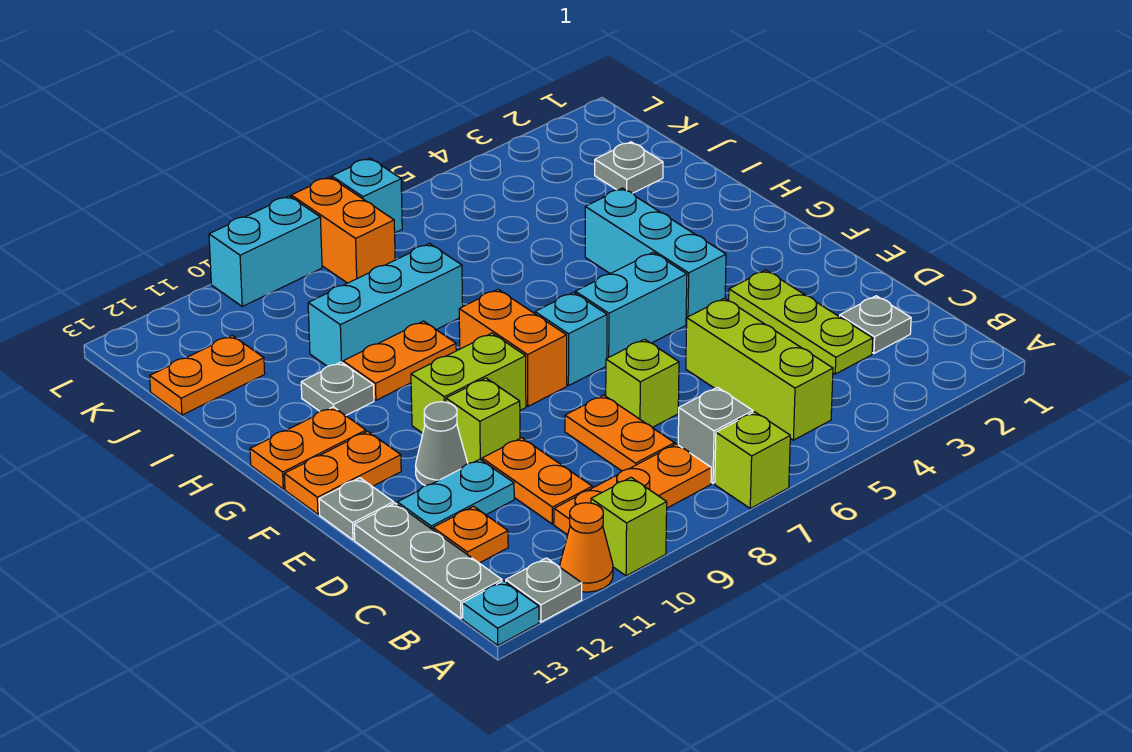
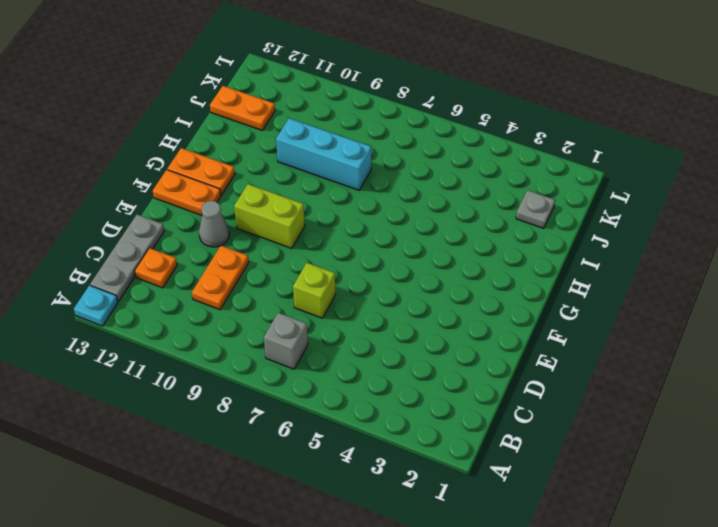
none -> lime brick A7 level 1
none -> lime brick A10 level 1
none -> orange cone A11 level 1
none -> grey plate A12 level 1

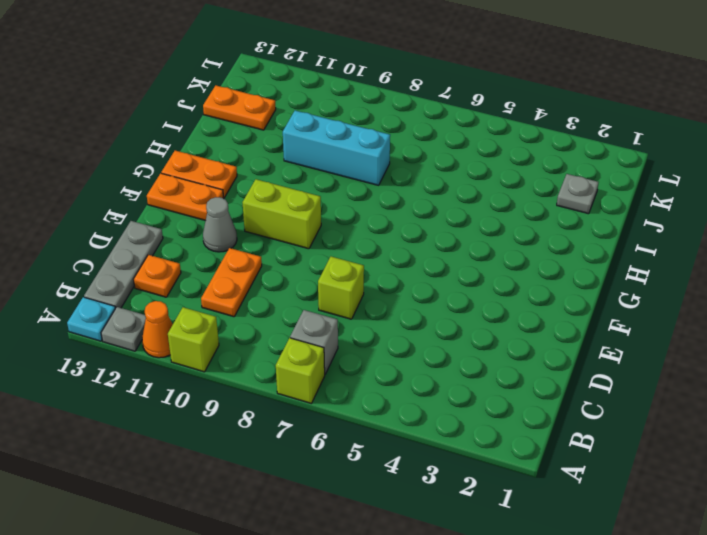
none -> lime brick B5:D5 level 1
none -> orange plate B8:B10 level 1
none -> grey plate C2 level 1
none -> lime plate C3:E3 level 1

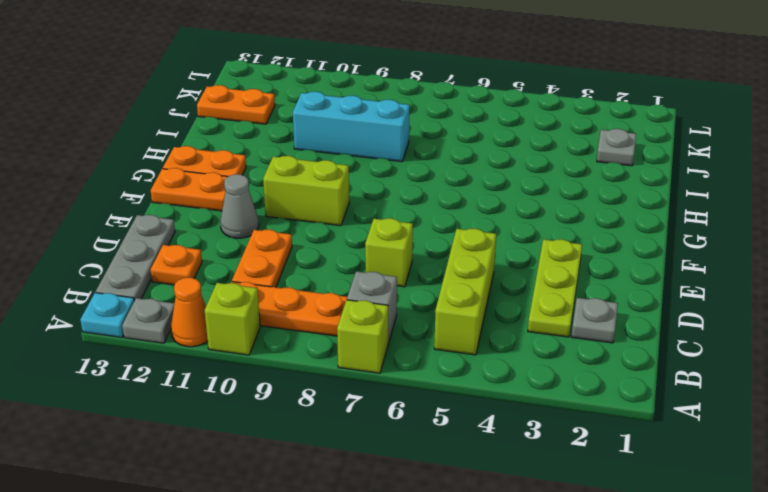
none -> orange plate C8:D8 level 1
none -> cyan plate D11:D12 level 1
none -> lime brick E10 level 1
none -> grey plate E13 level 1

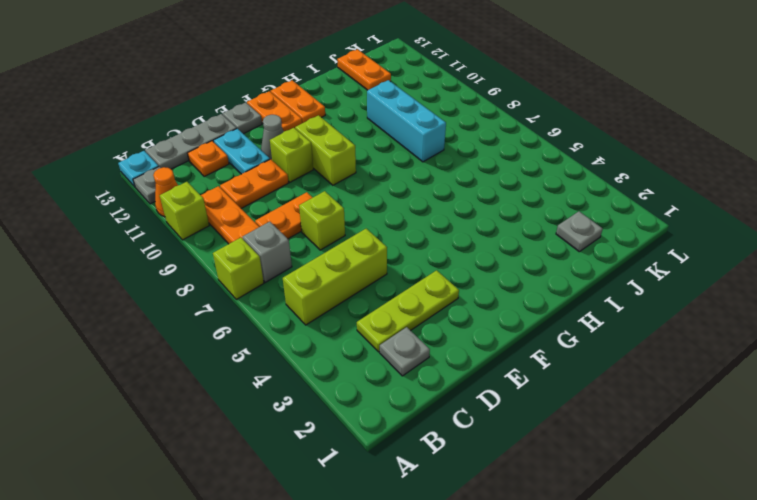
none -> cyan brick F4:H4 level 1
none -> cyan brick F5:F6 level 1
none -> cyan brick F7 level 1
none -> orange brick F8:G8 level 1

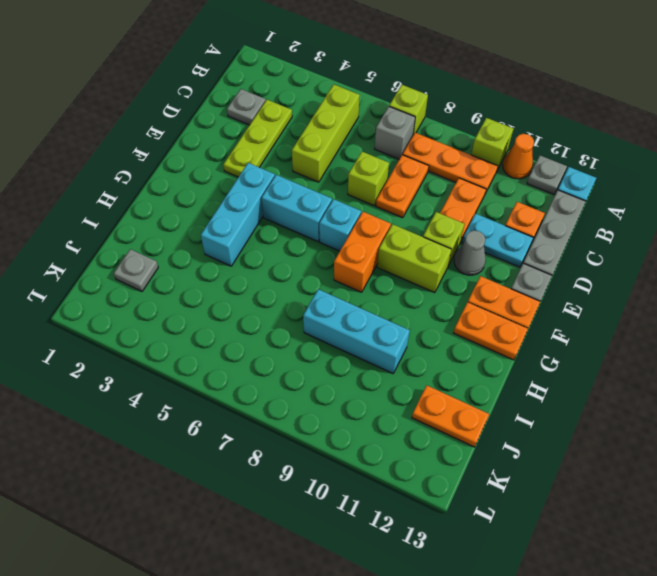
none -> orange plate H9:H10 level 1
none -> grey plate H11 level 1
none -> orange brick K8:L8 level 1
none -> cyan brick L7 level 1

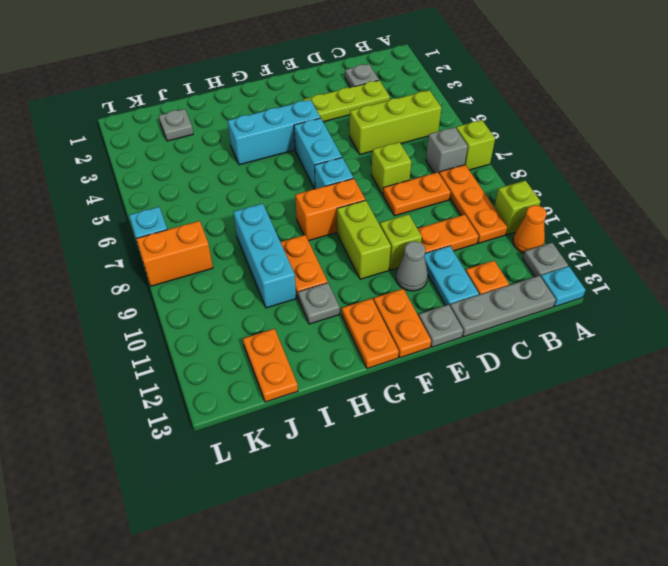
none -> cyan brick L9:L10 level 1

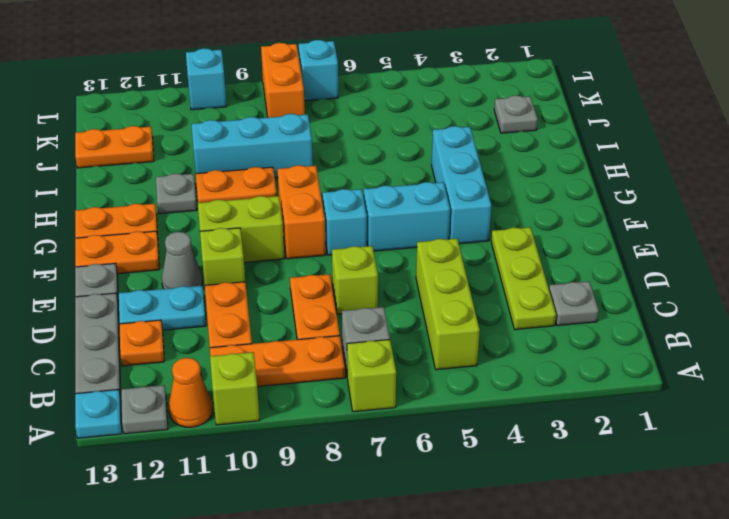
cyan brick L10 level 1 -> cyan brick L9:L10 level 1

